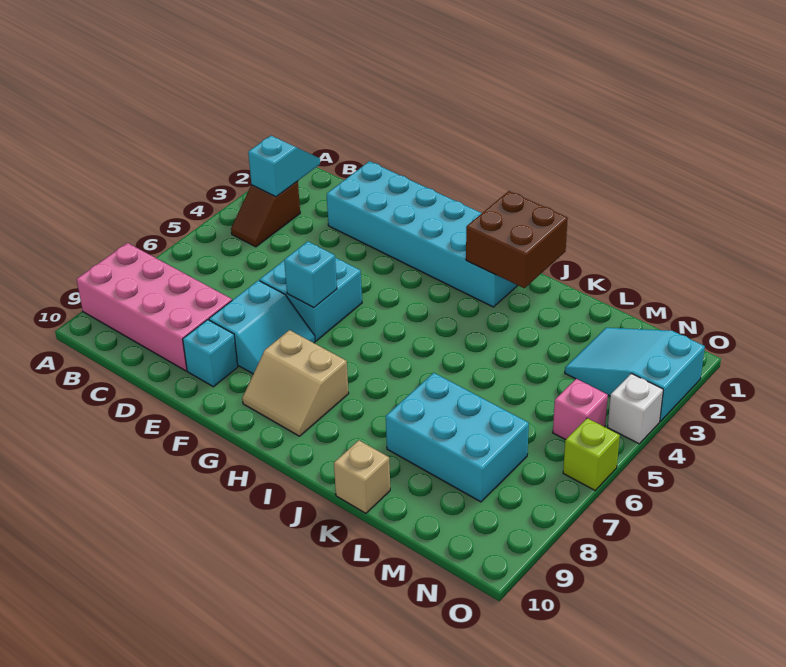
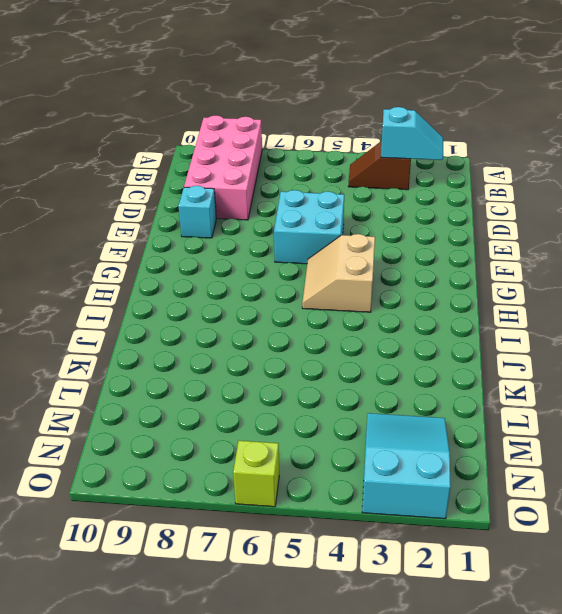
tan slope G4:H5 level 1 top 4 -> tan slope G8:H9 level 1 top 8
none -> cyan brick D1:I2 level 1
none -> cyan slope E7:F8 level 1 top E
none -> cyan brick K7:M8 level 1

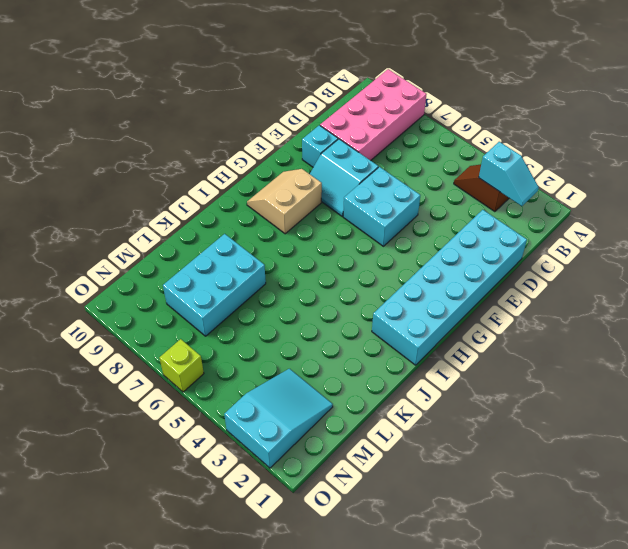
none -> tan brick K10 level 1
none -> pink brick N5 level 1
none -> white brick O4 level 1

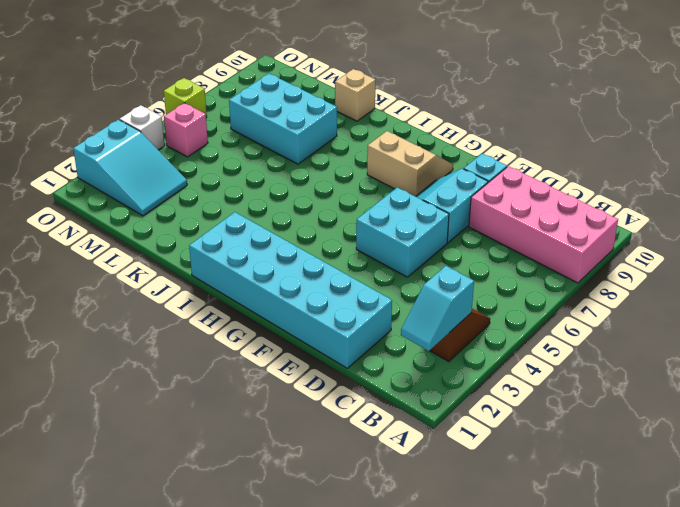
none -> cyan brick F6 level 2
none -> brown brick I1:J2 level 2

